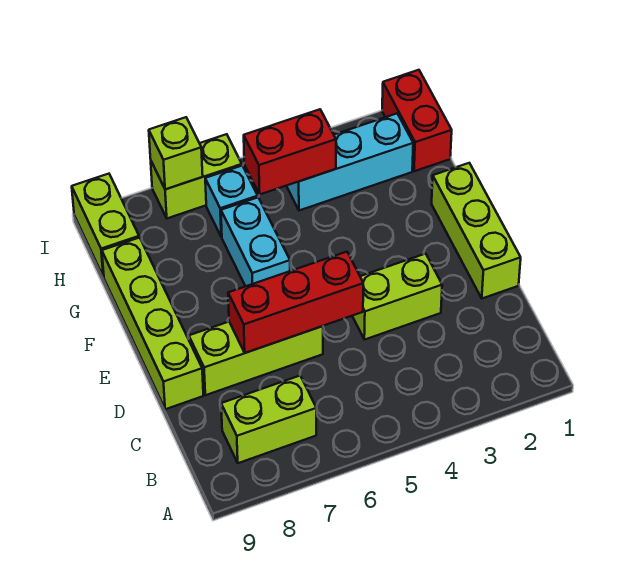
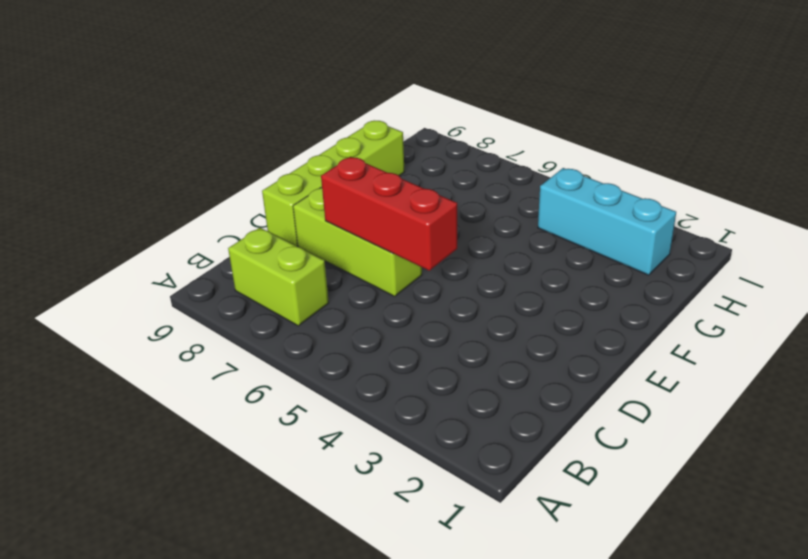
none -> lime brick D1:F1 level 1
none -> lime brick D3:D4 level 1
none -> cyan brick F6:G6 level 1

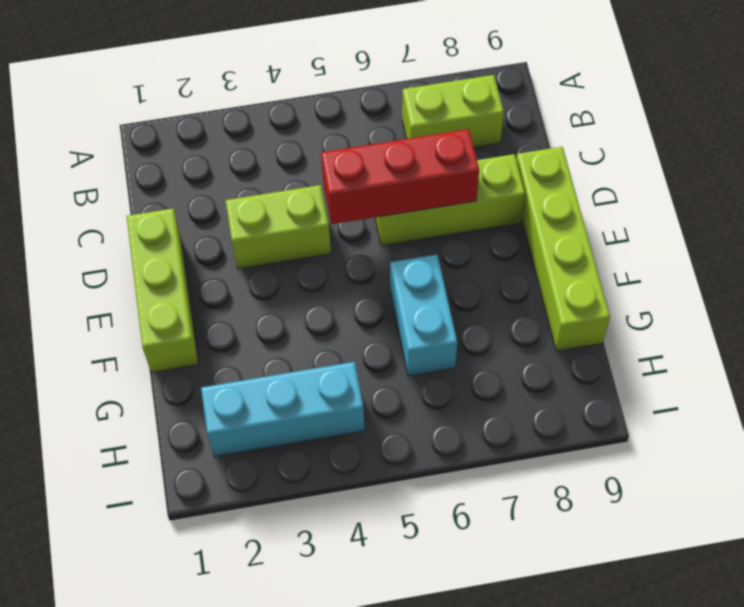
none -> red brick H1:I1 level 1
none -> cyan brick H6 level 1
none -> lime brick H9:I9 level 1

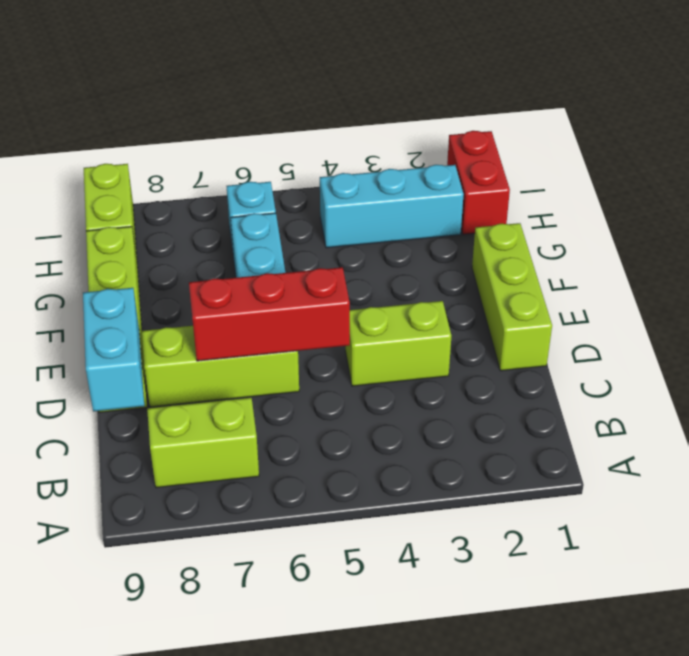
cyan brick C9:D9 level 2 -> none
none -> lime brick I6:I7 level 1
none -> red brick H4:H5 level 2
none -> lime brick I7 level 2

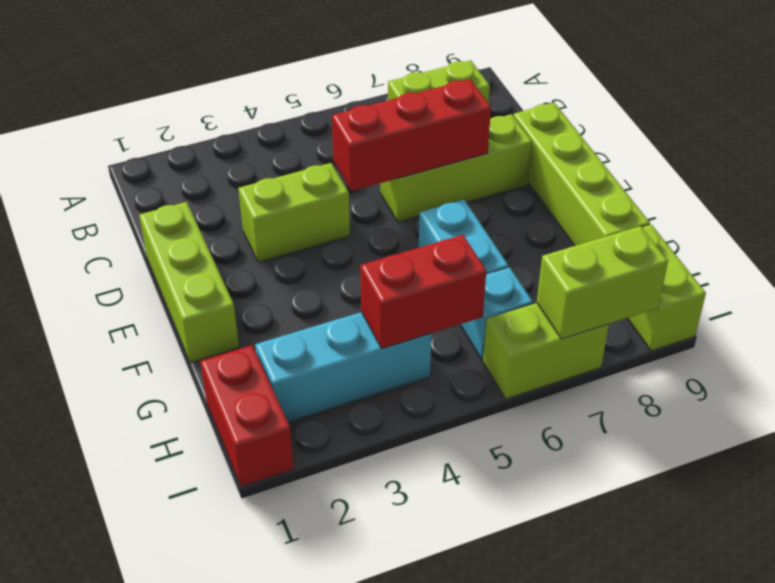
lime brick I7:I8 level 2 -> lime brick I7 level 2

